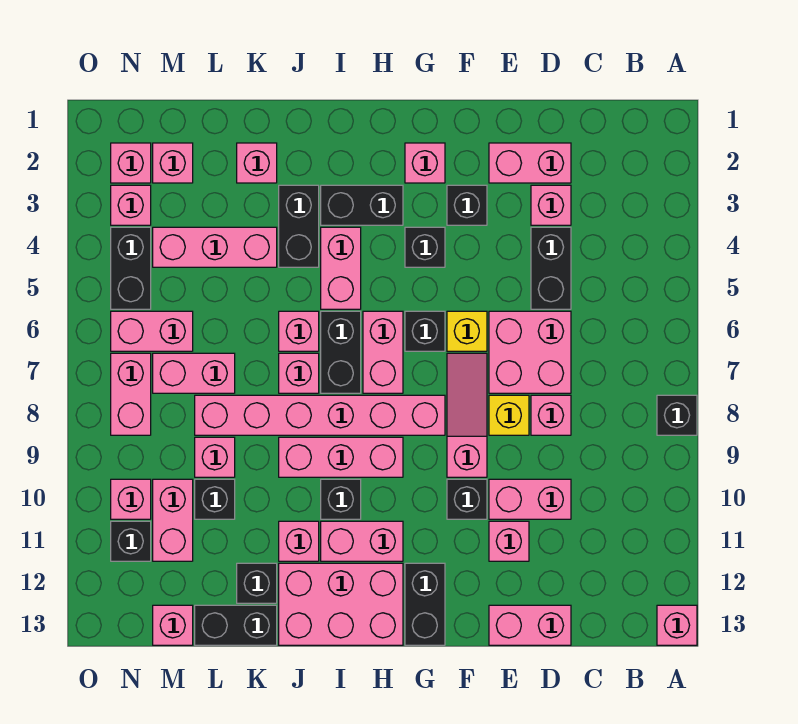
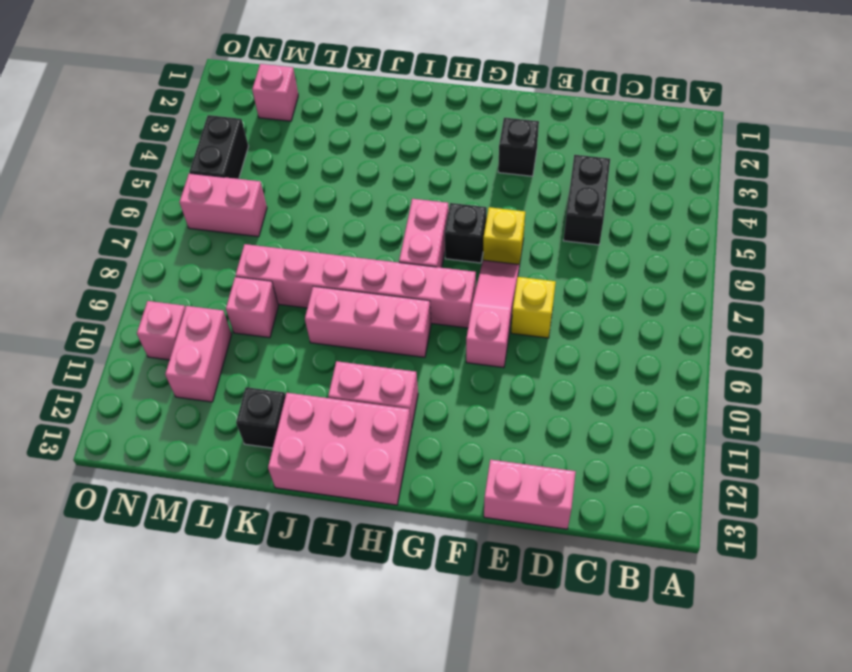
none -> black brick A8 level 1
none -> pink brick A13 level 1
none -> pink brick D2:E2 level 1
none -> pink brick D3 level 1

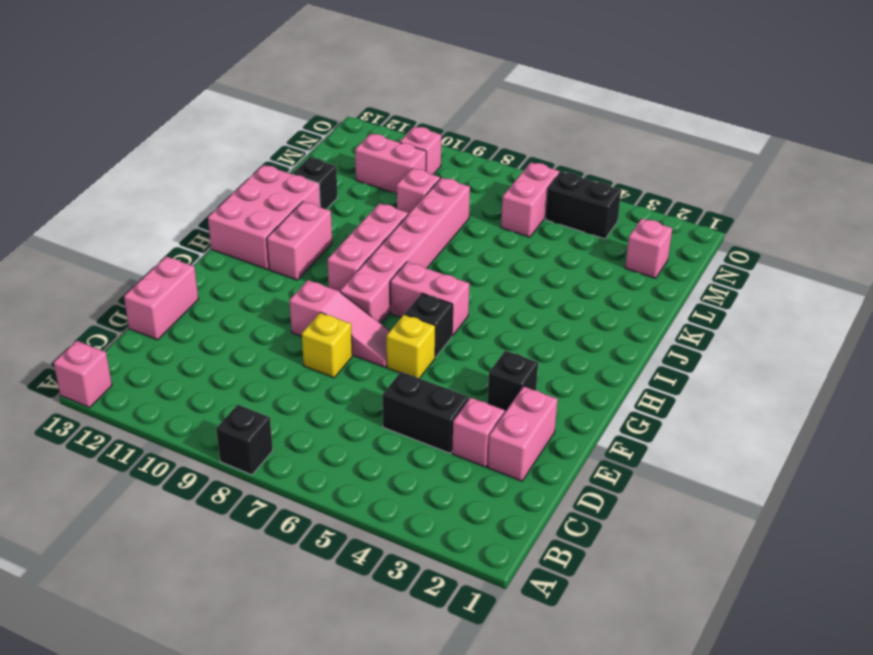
none -> pink brick D6:E7 level 1
none -> pink brick D8 level 1
none -> pink brick D10:E10 level 1
none -> pink brick E11 level 1

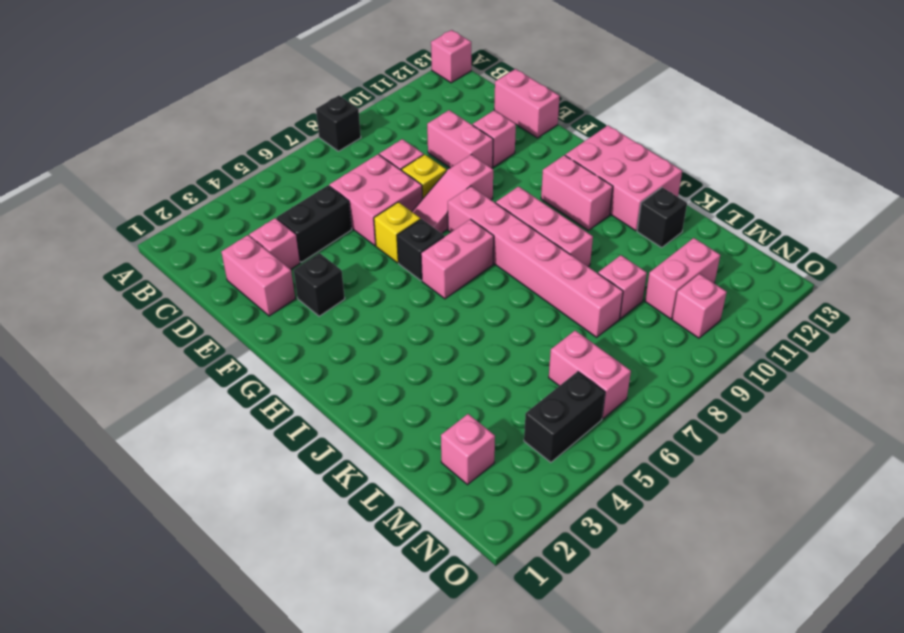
none -> black brick F10 level 1
none -> pink brick G2 level 1
none -> black brick G4 level 1
none -> black brick G12:G13 level 1

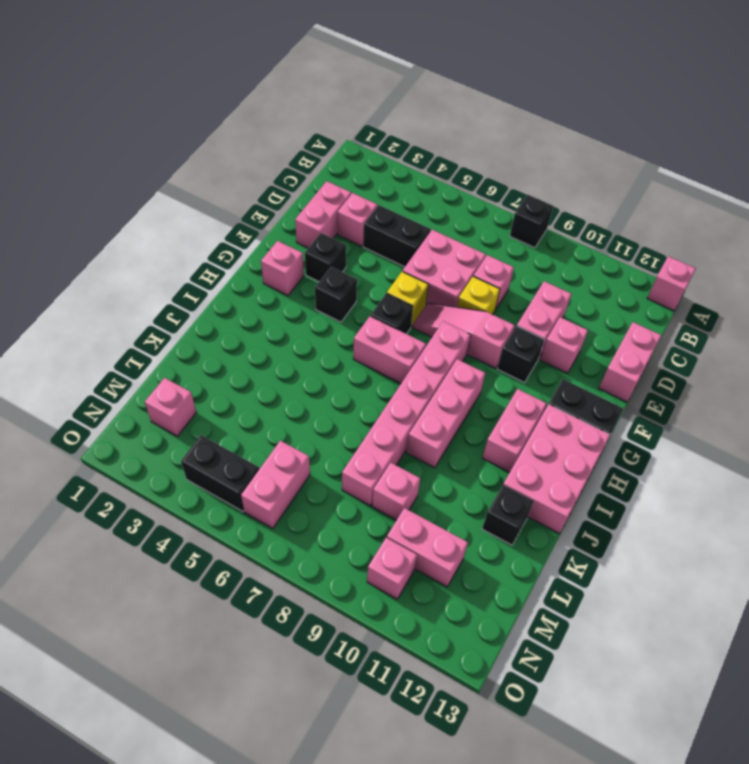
none -> black brick H3:I3 level 1
none -> pink brick I4:I5 level 1
none -> black brick I6:I7 level 1
none -> black brick I10 level 1

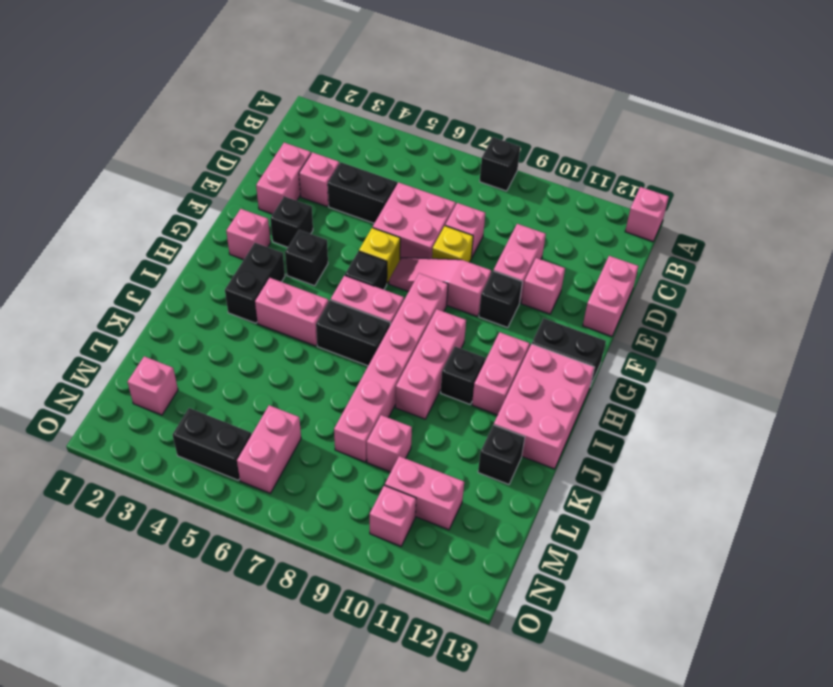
none -> black brick J3:J4 level 1
none -> pink brick J6 level 1
none -> pink brick J7 level 1
none -> pink brick J11 level 1

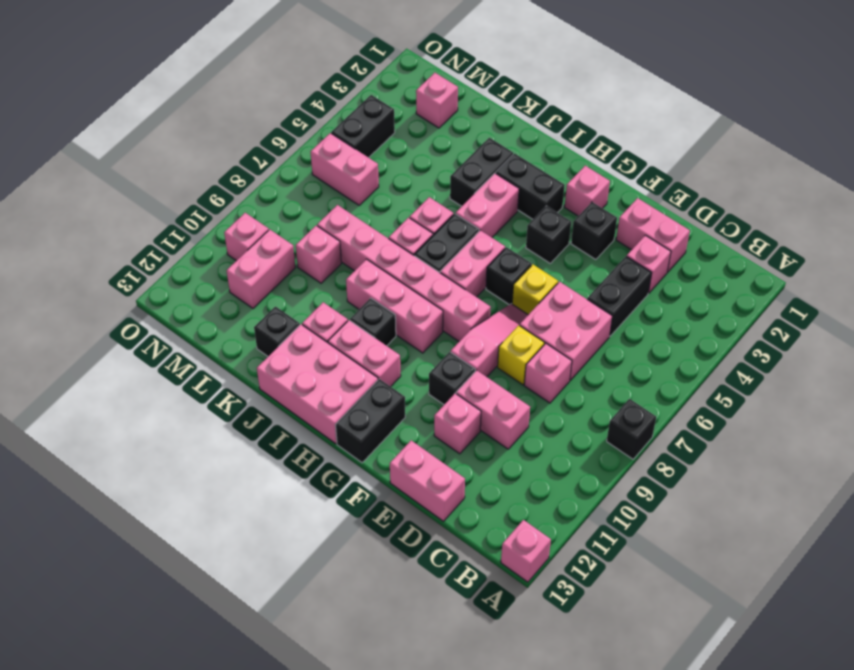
none -> pink brick K2 level 1
none -> pink brick K4:M4 level 1
none -> black brick K13:L13 level 1
none -> pink brick L7:M7 level 1

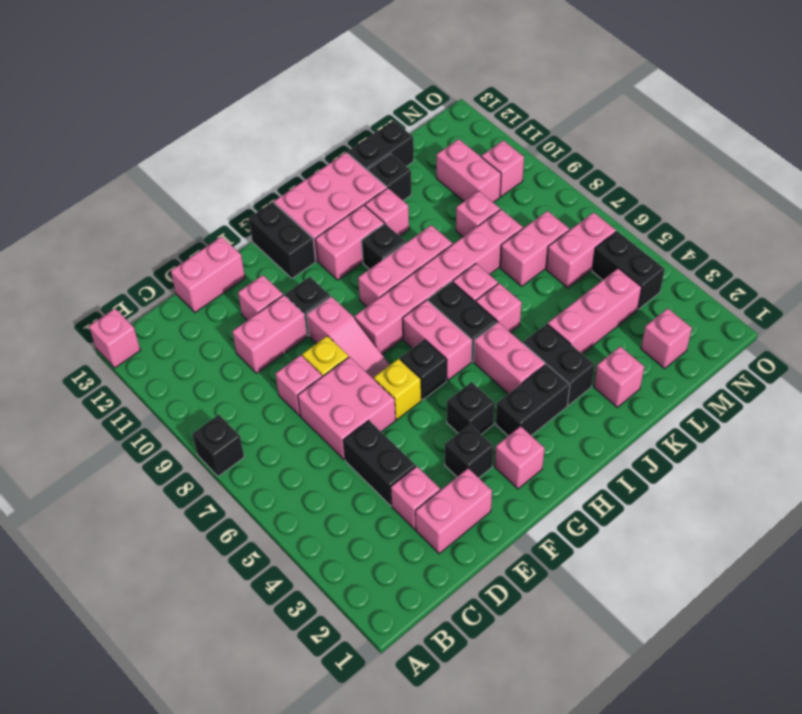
none -> black brick L10 level 1
none -> pink brick M13 level 1
none -> pink brick N2 level 1
none -> pink brick N3 level 1

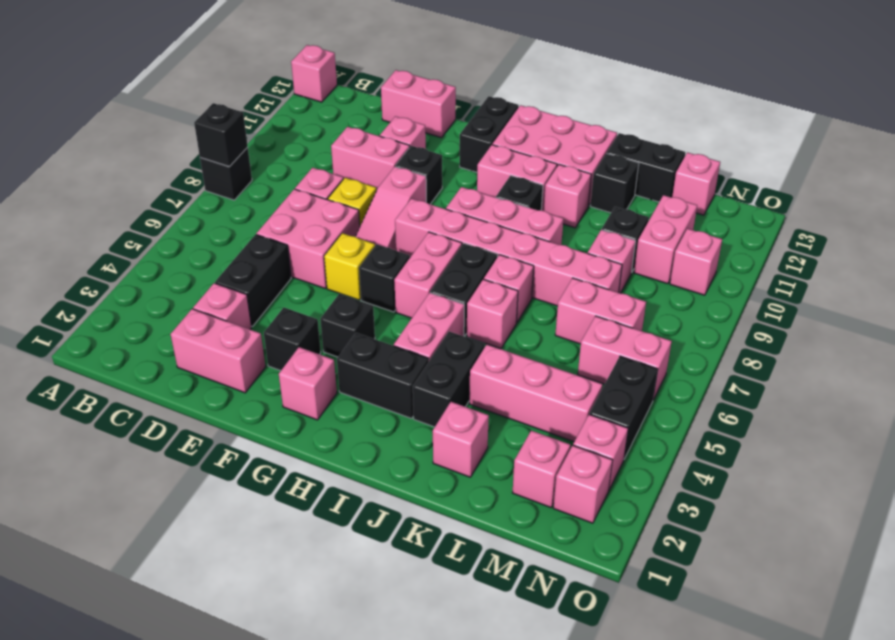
black brick A8 level 2 -> black brick N11 level 1
none -> pink brick N7:N8 level 1

